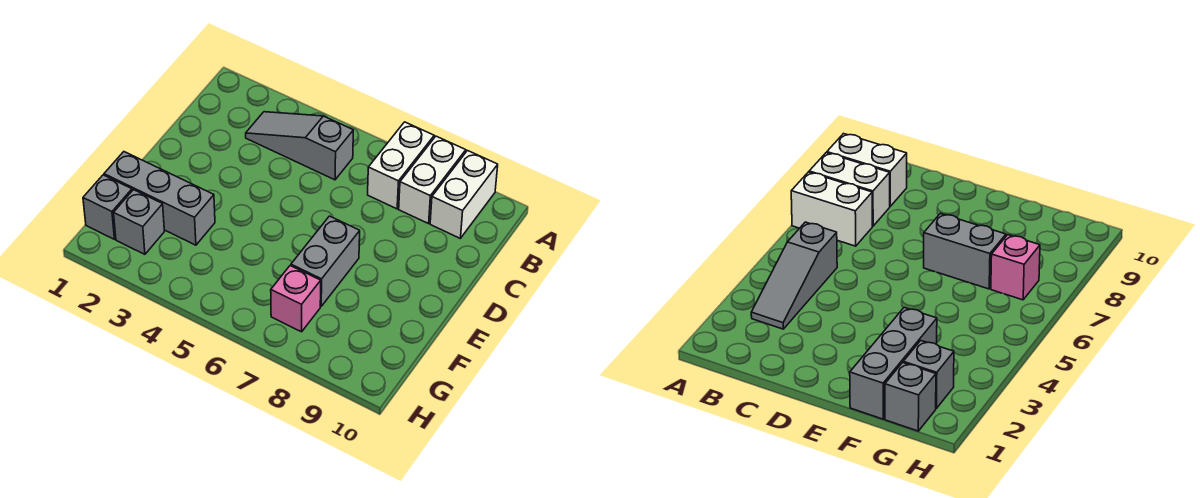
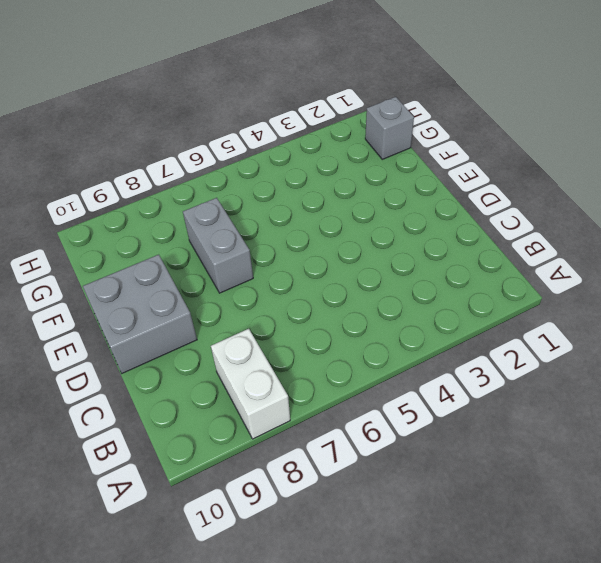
grey brick D9:E10 level 1 -> none
none -> white brick A7:B7 level 1
none -> white brick A9:B9 level 1

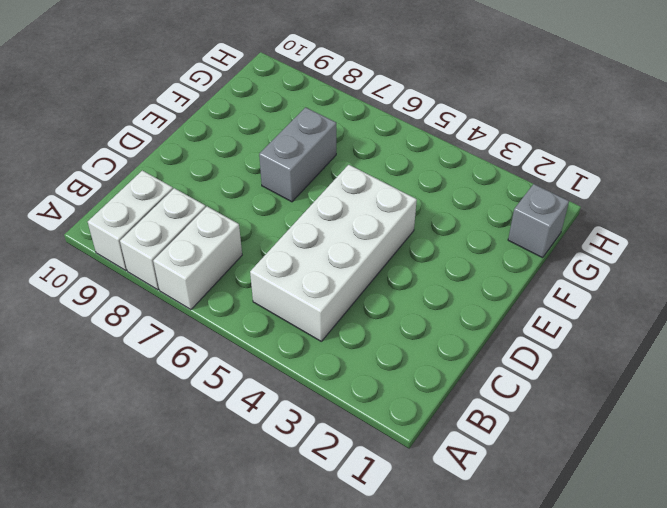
white brick B4:E5 level 1 -> grey slope B3:B5 level 1 top 5
none -> grey brick F1:F3 level 1
none -> grey brick G2 level 1

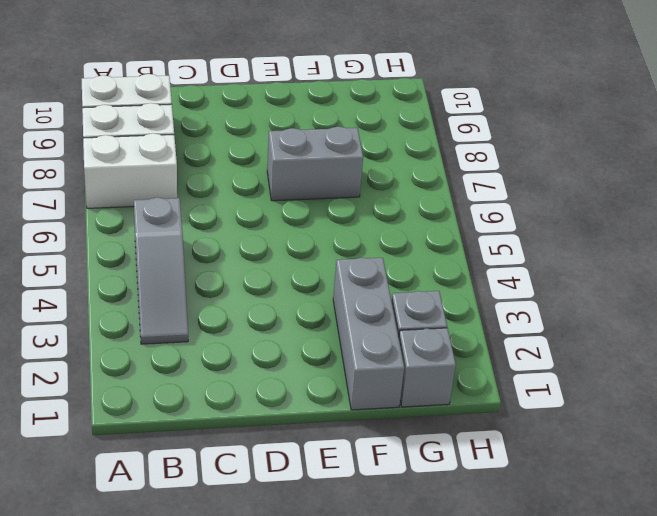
none -> pink brick G7 level 1

